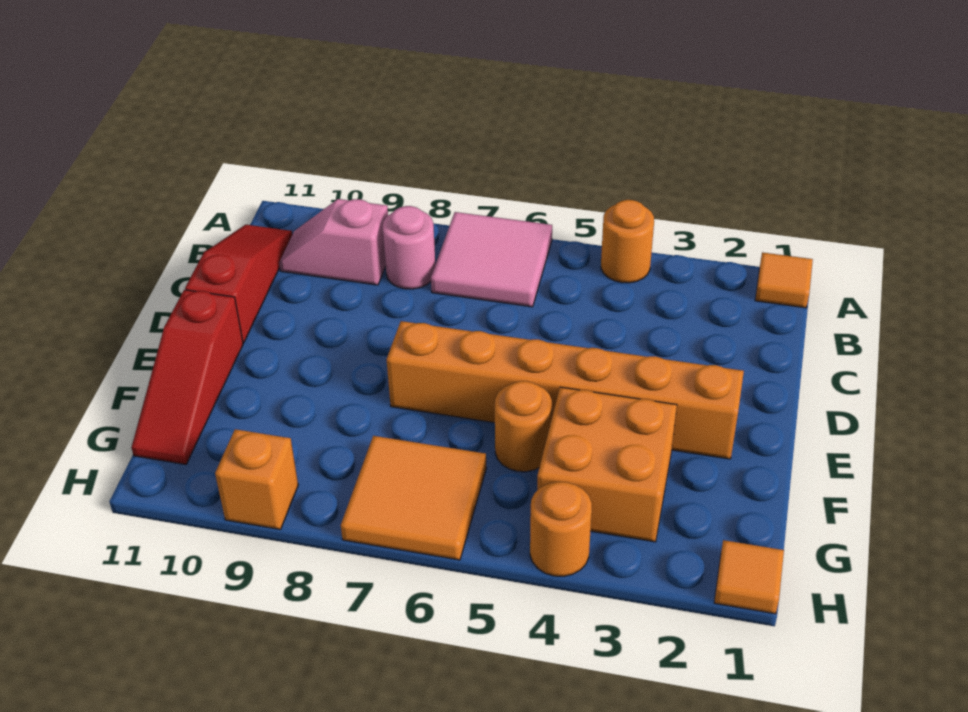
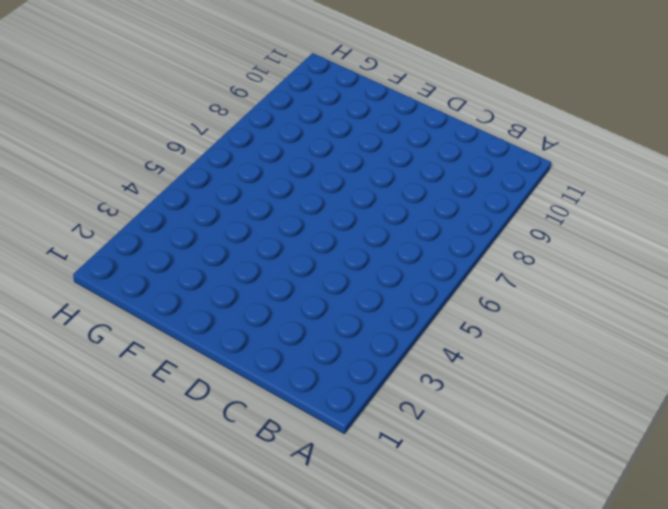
none -> orange tile A1 level 1
none -> orange round brick A4 level 1
none -> pink tile A6:B7 level 1

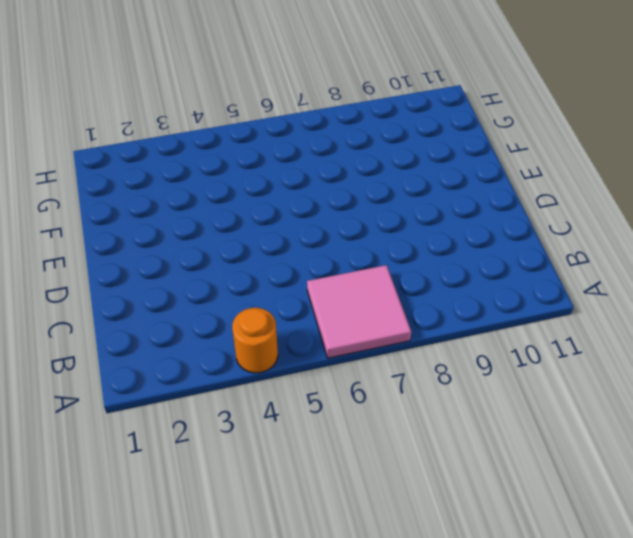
none -> orange tile A1 level 1
none -> pink round brick B8 level 1
none -> pink slope B9:B10 level 1 top 9

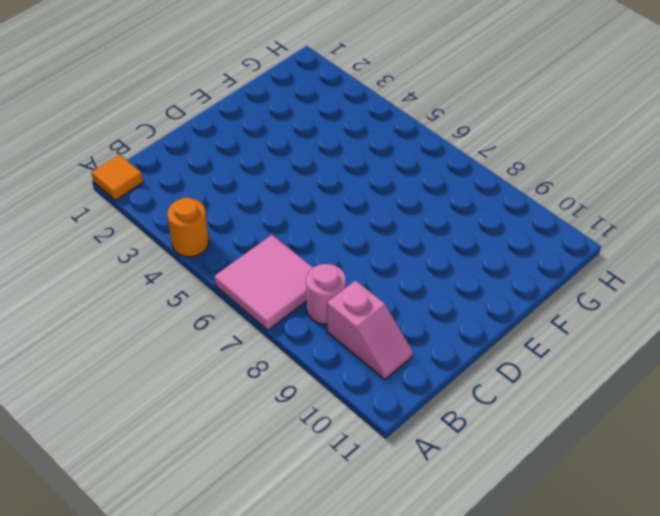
none -> red slope B11:D11 level 1 top D
none -> orange brick E2:E7 level 1
none -> red slope E11:G11 level 1 top E

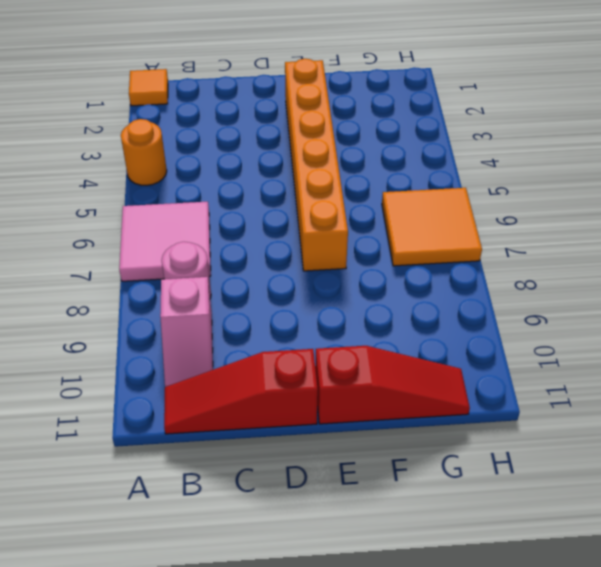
none -> orange brick F3:G4 level 1
none -> orange round brick F5 level 1
none -> orange tile H1 level 1

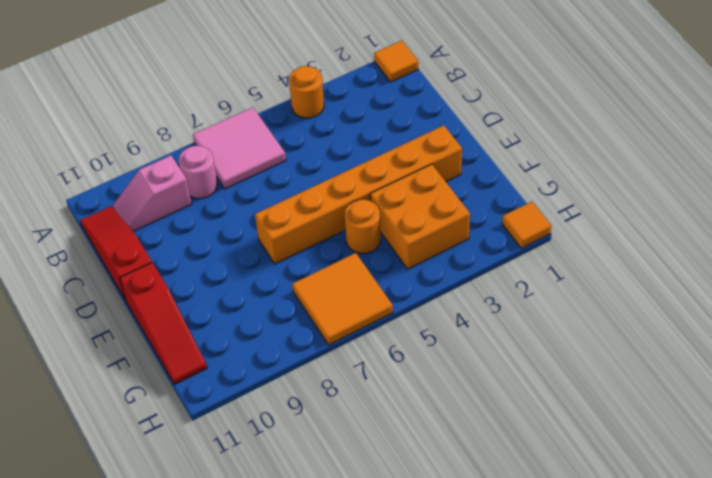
none -> orange round brick H4 level 1
none -> orange brick H9 level 1

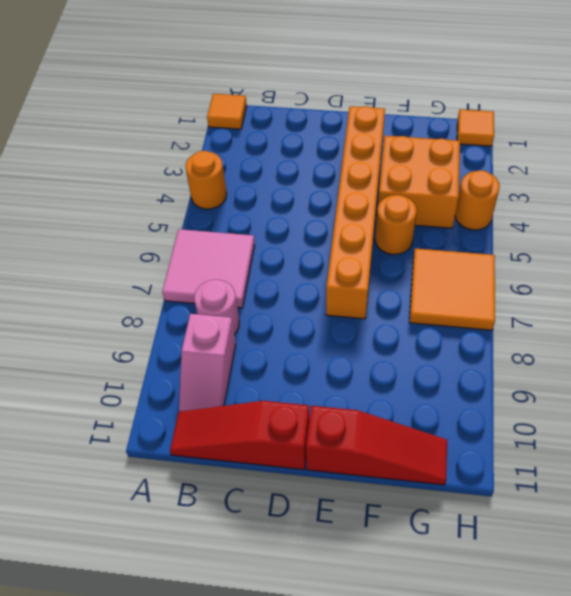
none -> orange brick H9 level 1

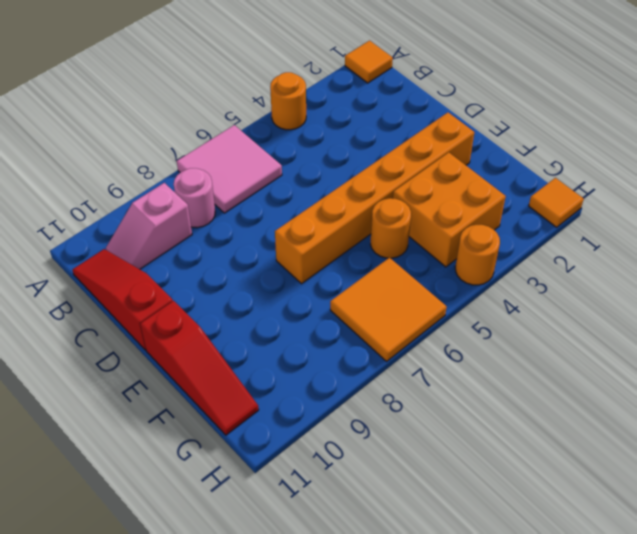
none -> orange brick H9 level 1

